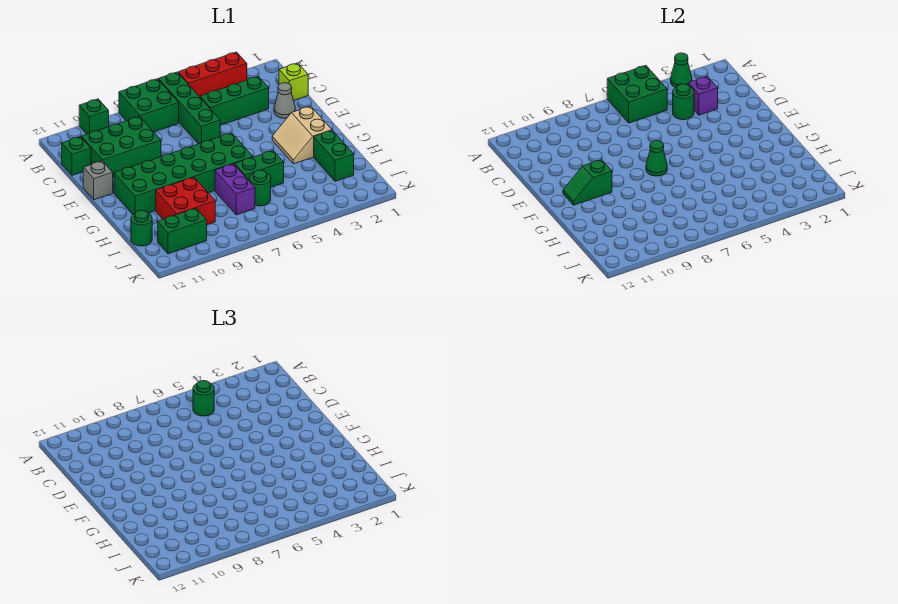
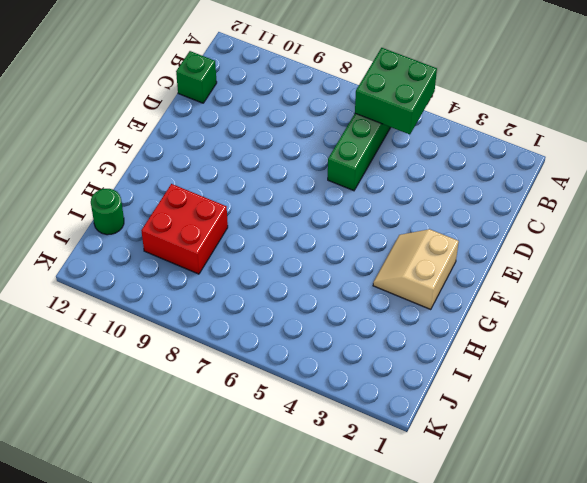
none -> red brick A3:A5 level 1
none -> green brick A7:B8 level 1
none -> green brick A10 level 1

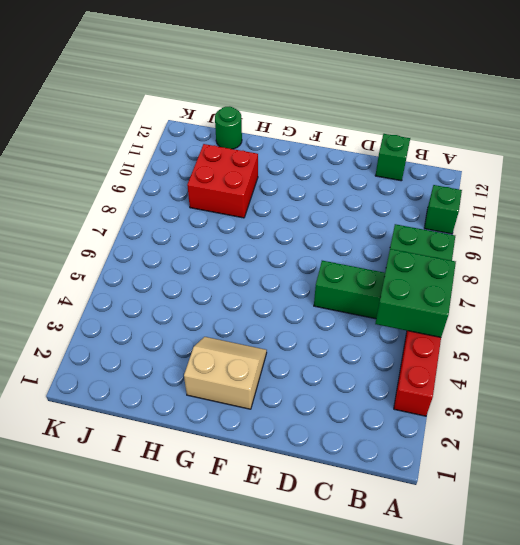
none -> lime brick C1 level 1
none -> green brick C3:C5 level 1
none -> green brick C9:D11 level 1

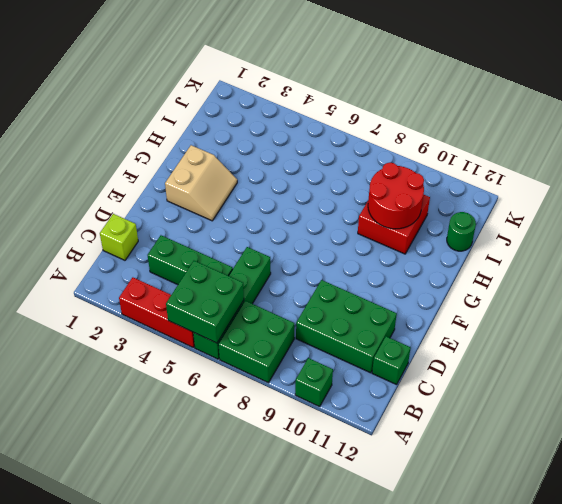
red round brick H9:I10 level 2 -> none
none -> grey cone D2 level 1
none -> grey brick E12 level 1
none -> green brick F6:G11 level 1

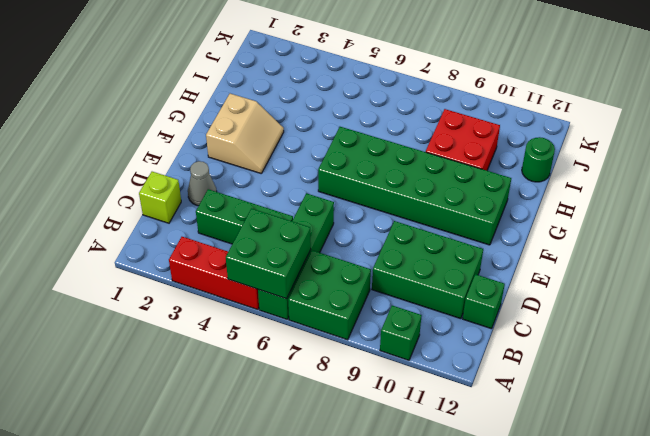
none -> grey brick E12 level 1
none -> green brick H2:I2 level 1
none -> green brick H5:H6 level 1

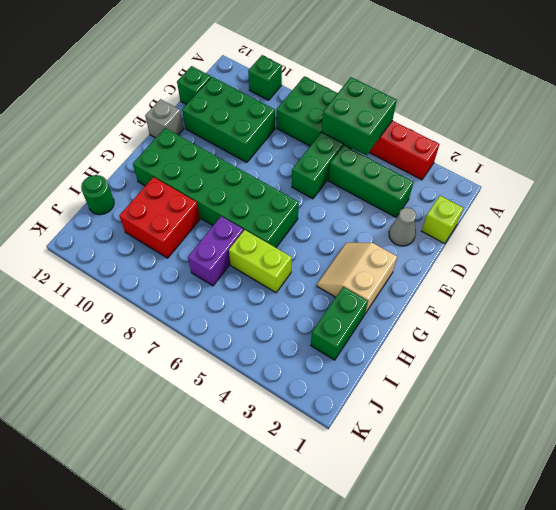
lime brick H5:H6 level 1 -> green brick H5:H6 level 1
none -> green round brick I6 level 1
none -> green brick J10:J11 level 1
none -> green cone A3 level 2

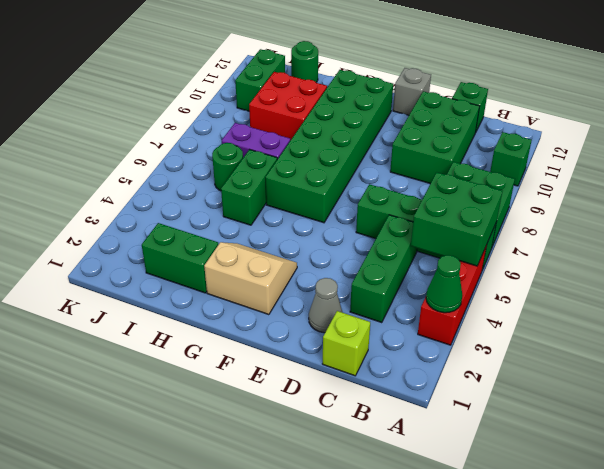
none -> purple brick C3 level 2
none -> green round brick C4 level 2
none -> green cone F7 level 2

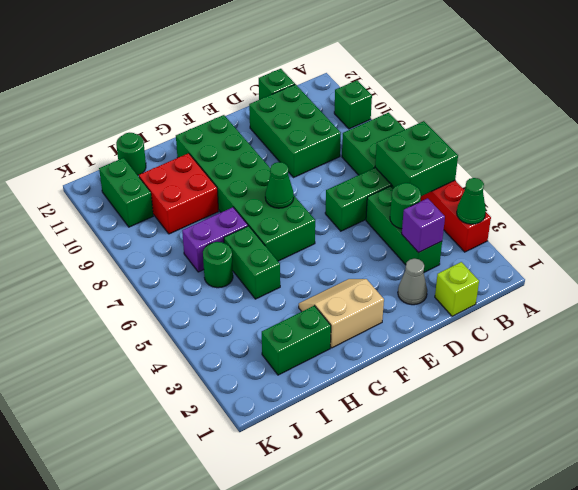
none -> grey brick E12 level 1
none -> green slope F10:F11 level 2 top 10
none -> green round brick B5 level 3

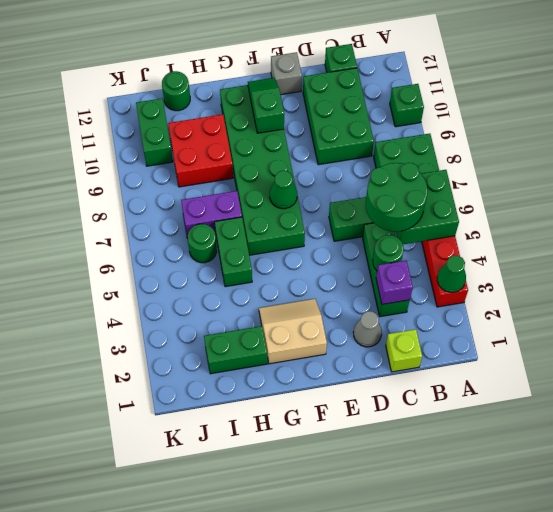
green round brick B5:C6 level 3 -> green round brick B5 level 3

